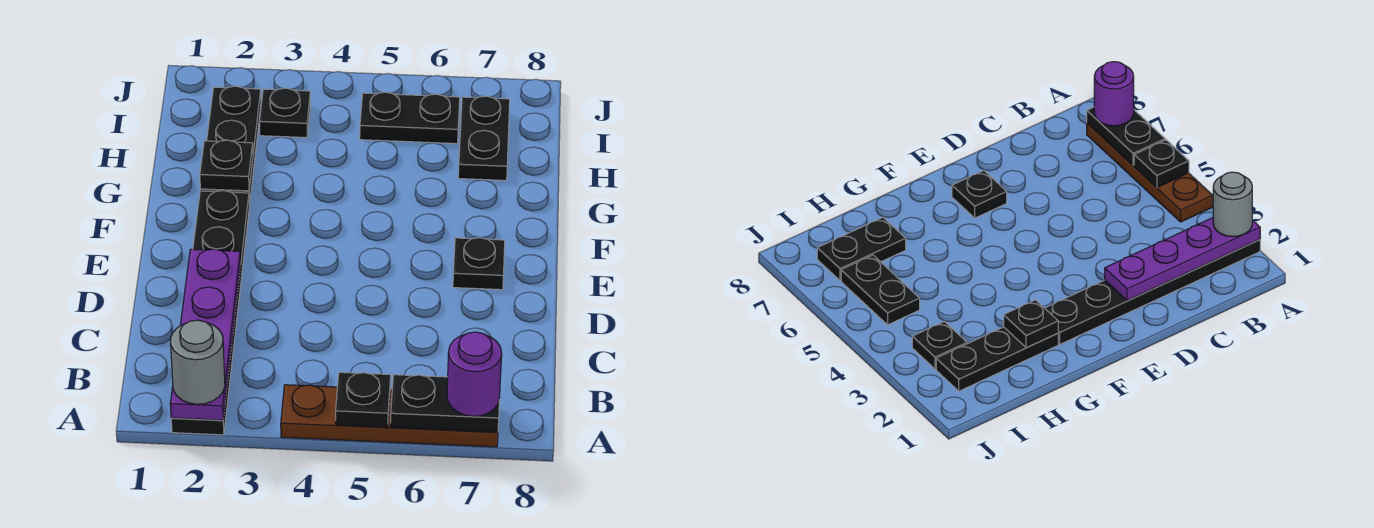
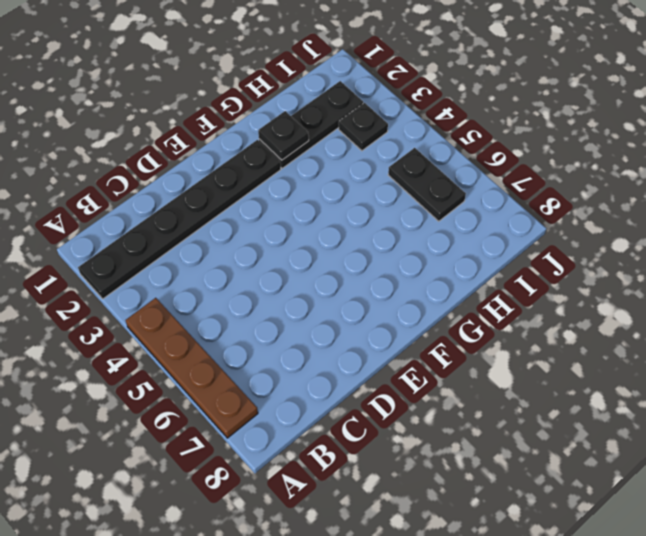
none -> black plate E7 level 1
none -> black plate H7:I7 level 1
none -> purple plate A2:D2 level 2

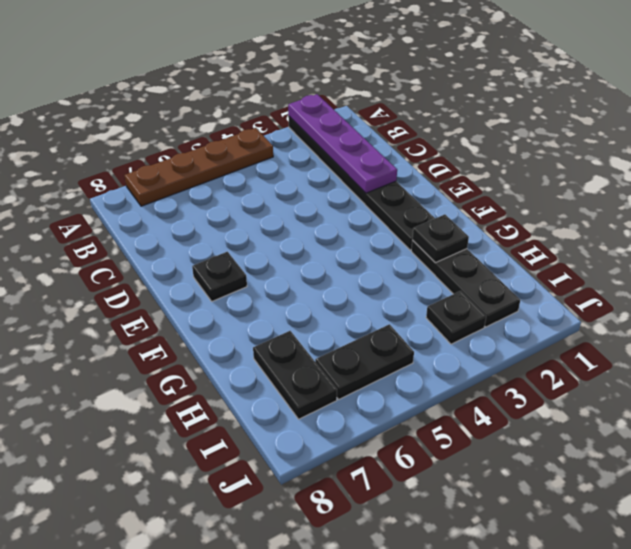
none -> black plate A5 level 2
none -> black plate A6:A7 level 2
none -> grey round brick A2 level 3

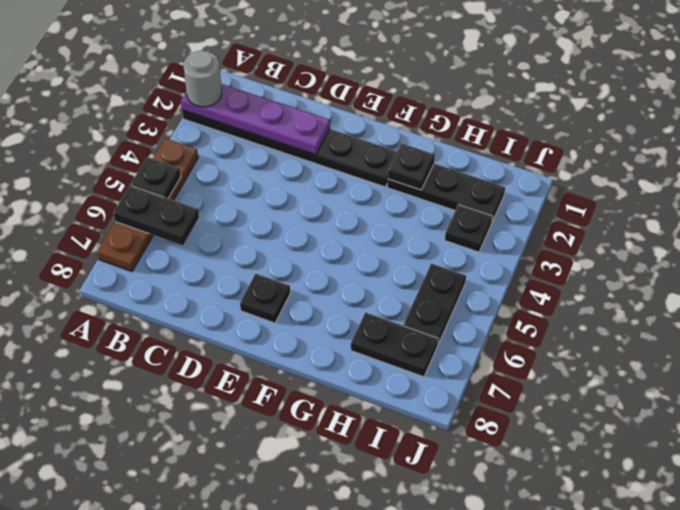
black plate A6:B6 level 2 -> black plate A6:A7 level 2
none -> purple round brick A7 level 3

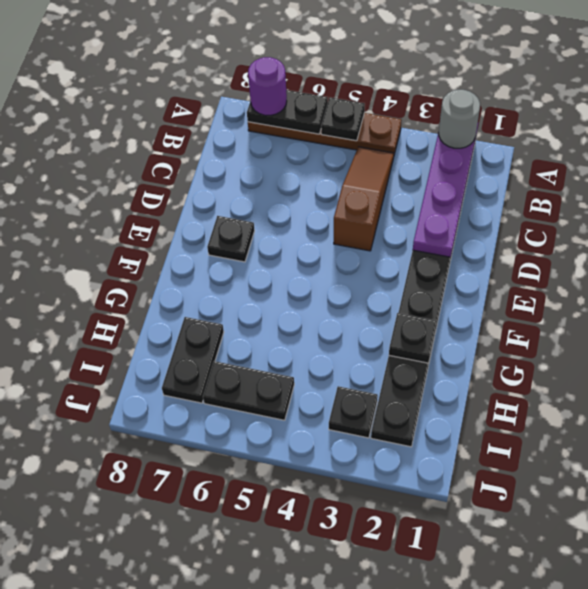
brown slope B4:D4 level 1 top D -> none

